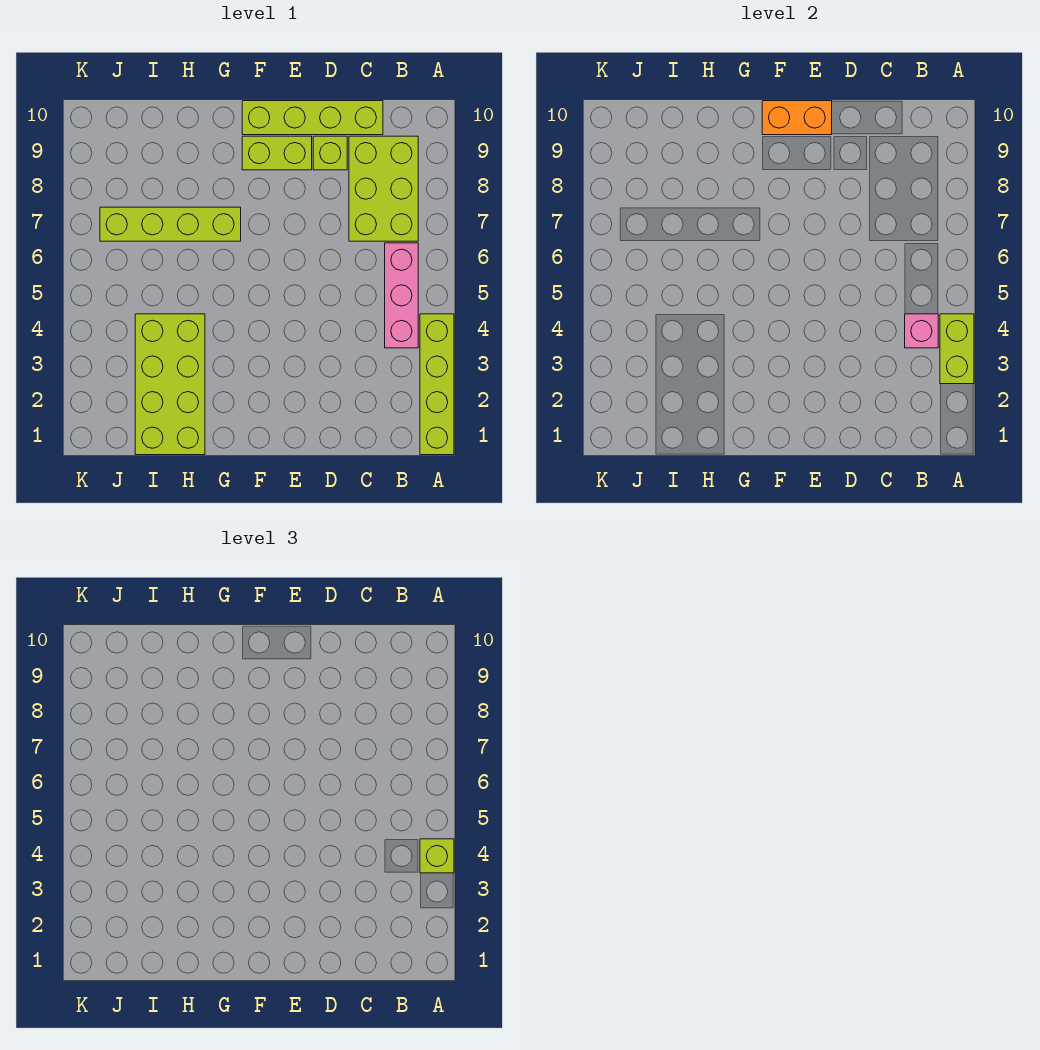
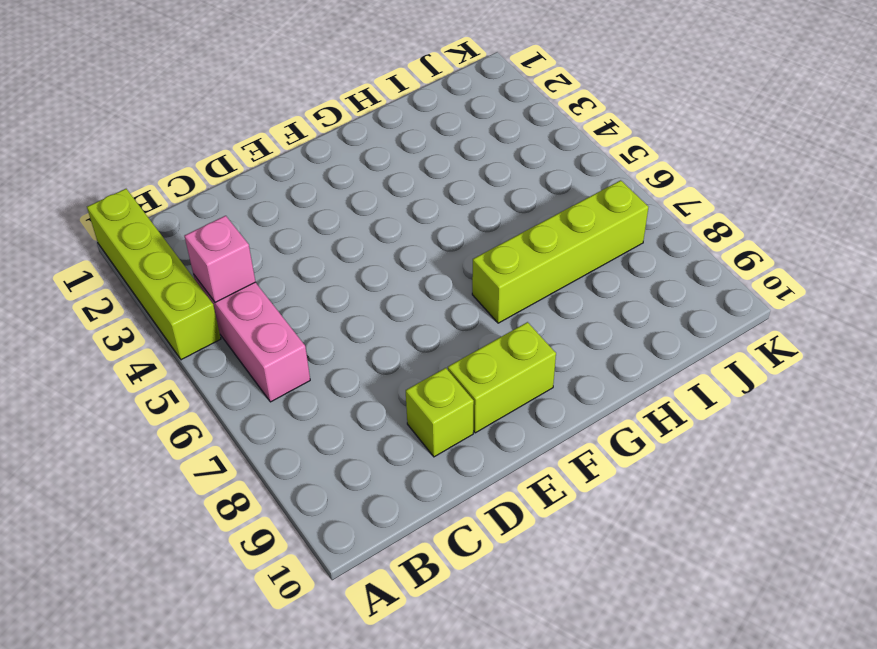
none -> lime brick B7:C9 level 1
none -> lime brick C10:F10 level 1
none -> lime brick H1:I4 level 1

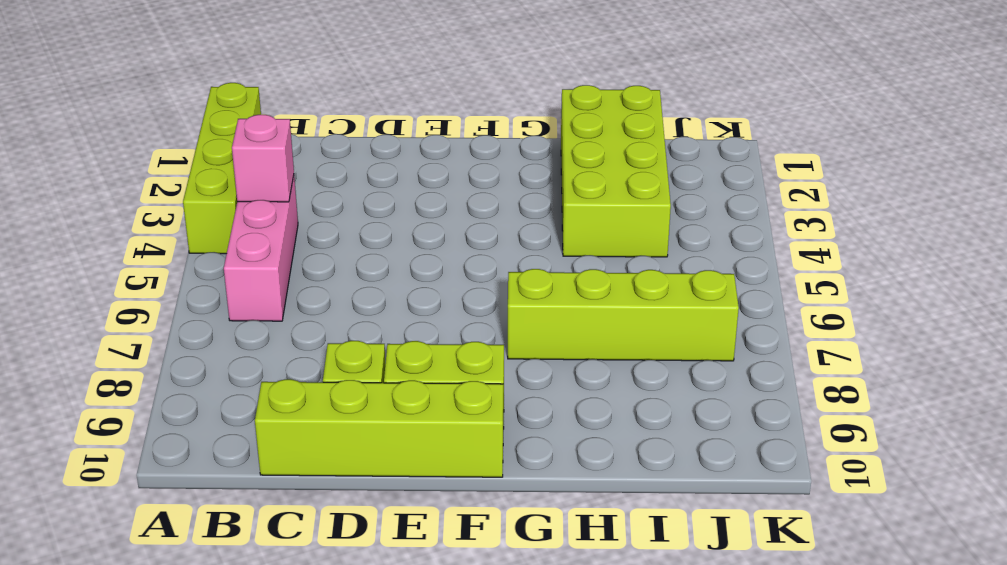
none -> lime brick B7:C9 level 1
none -> lime brick A3:A4 level 2
none -> orange brick E10:F10 level 2

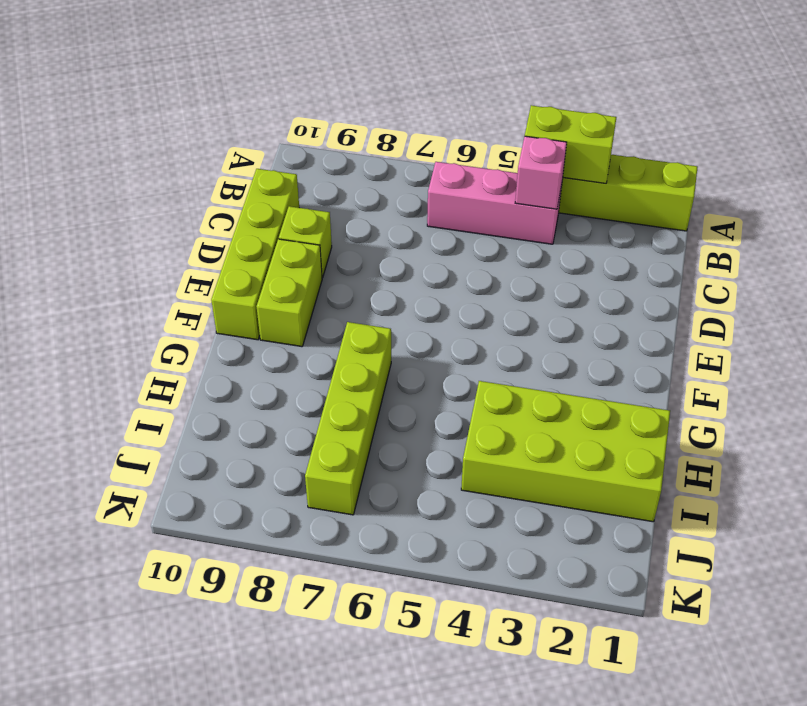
none -> lime brick B7:C9 level 1
none -> orange brick E10:F10 level 2
none -> lime brick A4 level 3

